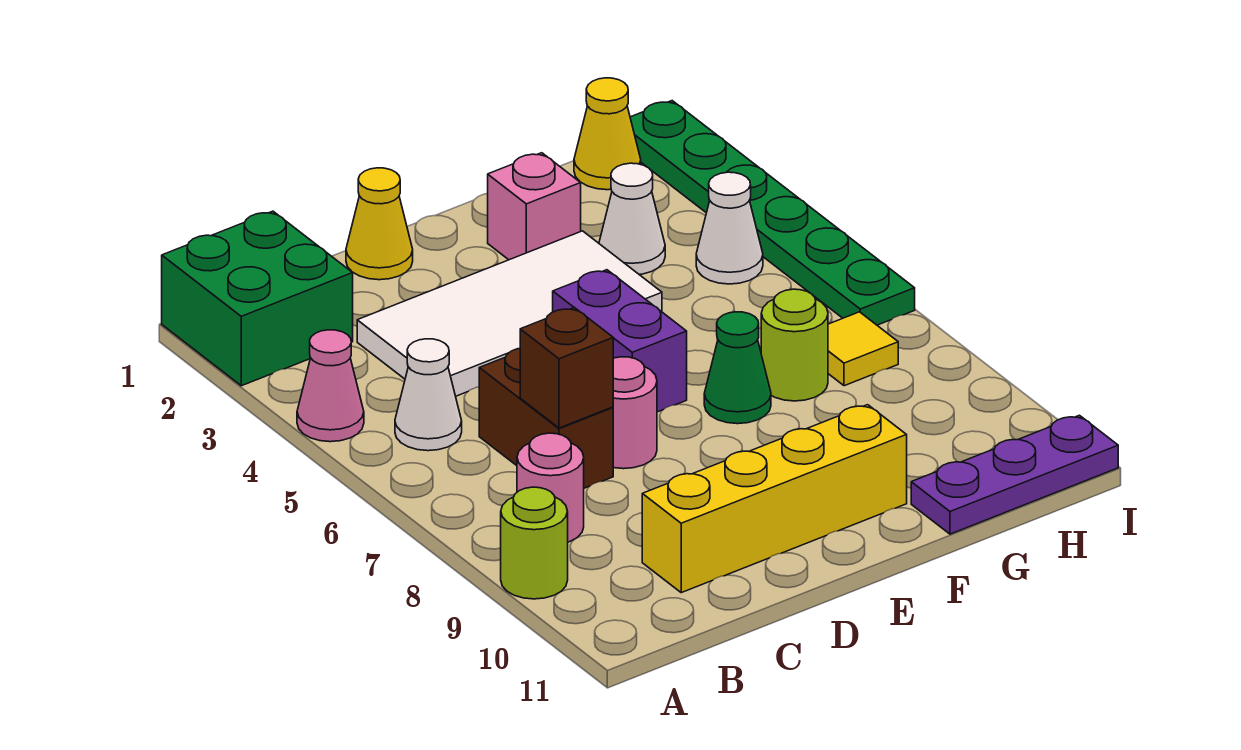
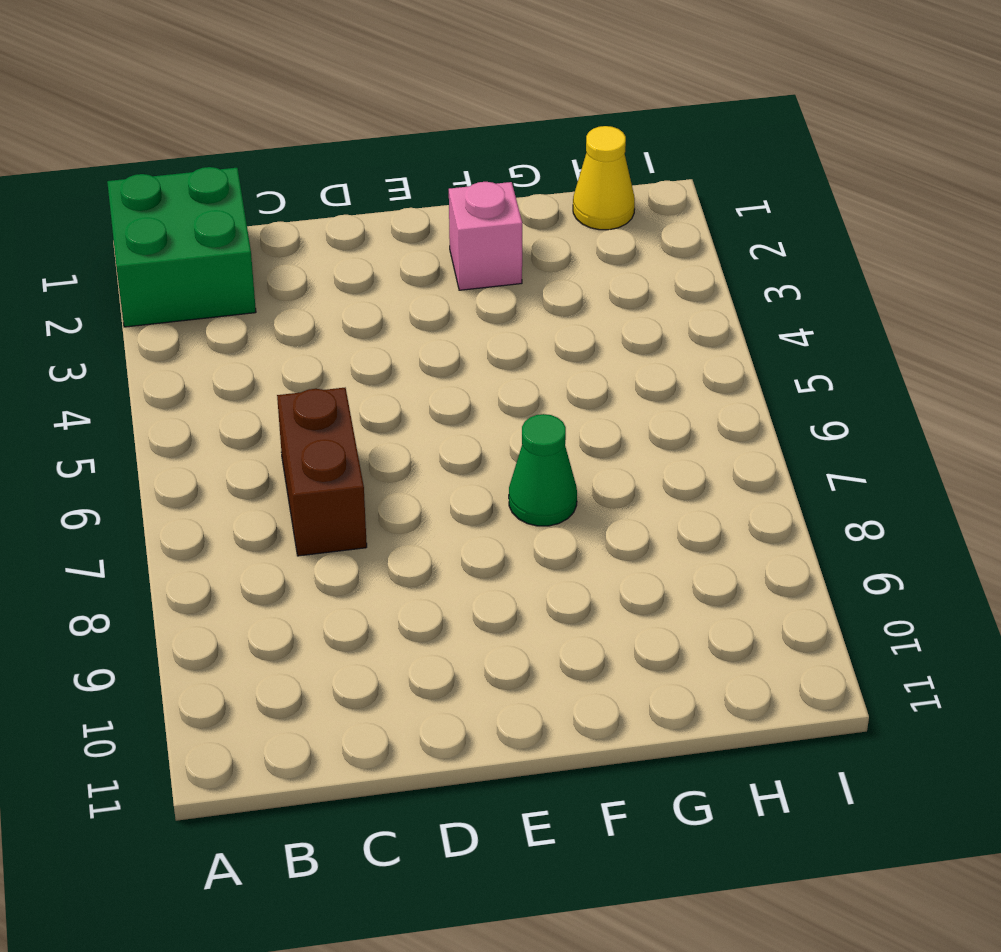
none -> pink cone A4 level 1
none -> lime round brick A9 level 1
none -> white cone B5 level 1

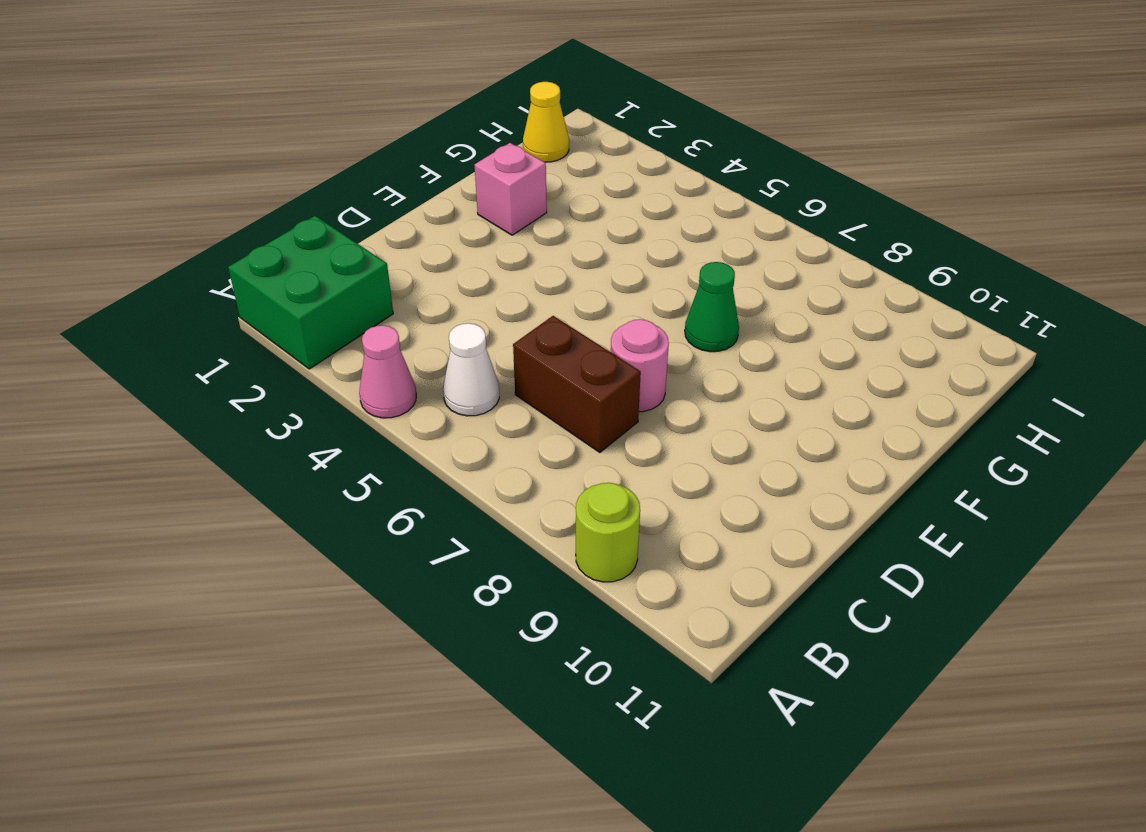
none -> pink round brick B8 level 1
none -> white tile C3:F4 level 1
none -> yellow brick C10:F10 level 1

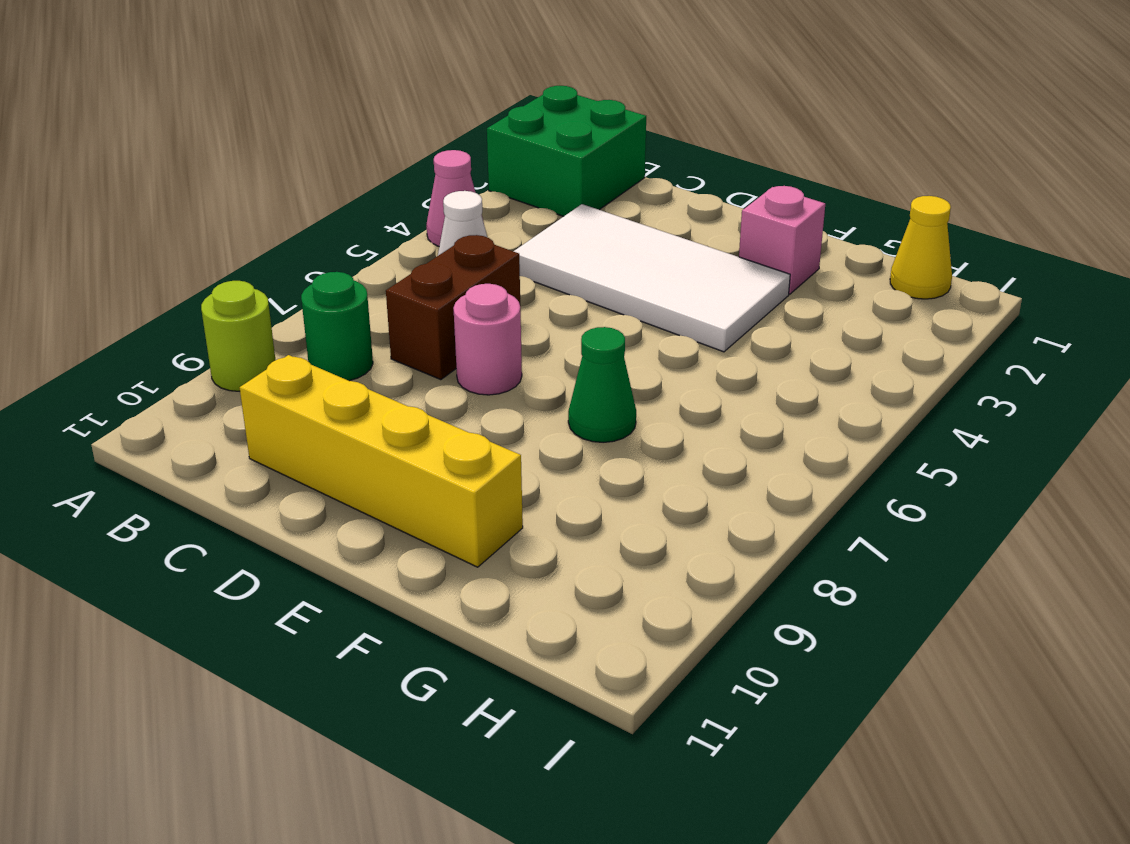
green round brick B8 level 1 -> pink round brick B8 level 1
none -> yellow cone D1 level 1
none -> purple brick E5:E6 level 1
none -> white cone G3 level 1

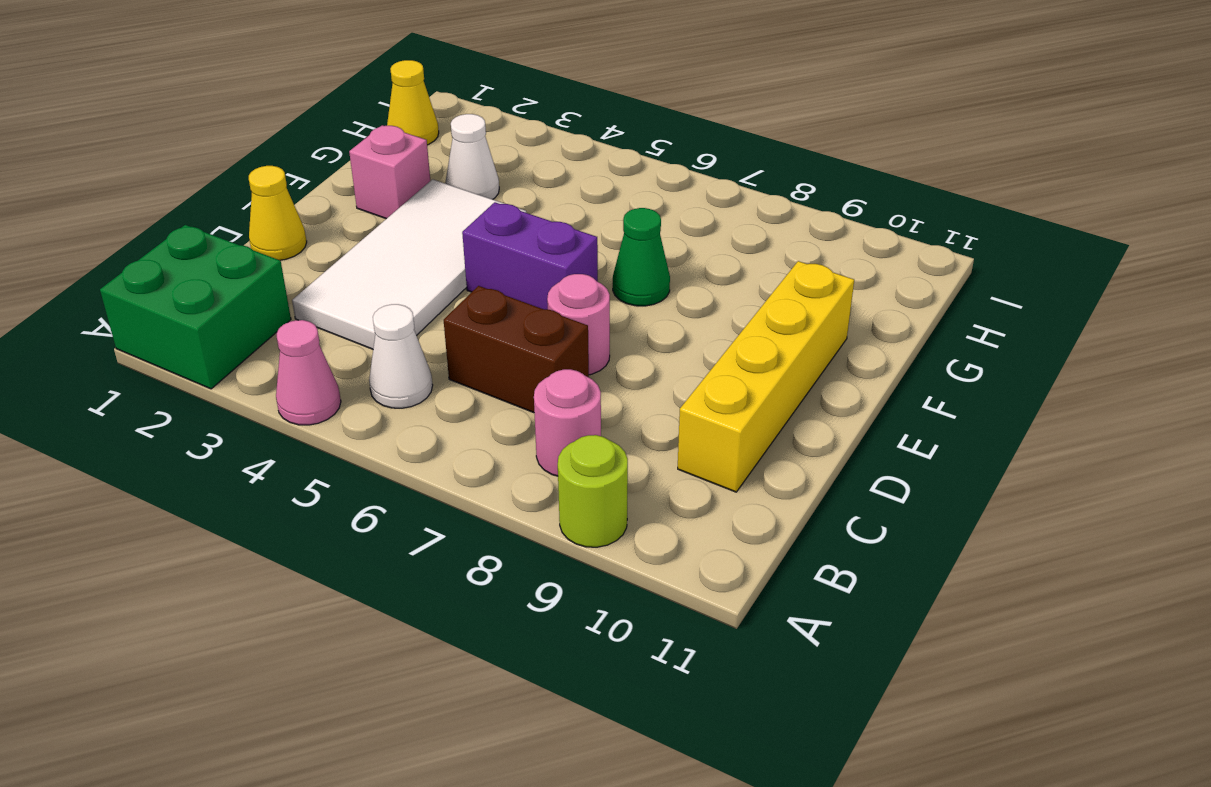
none -> lime round brick G7 level 1
none -> purple plate G11:I11 level 1
none -> white cone H4 level 1

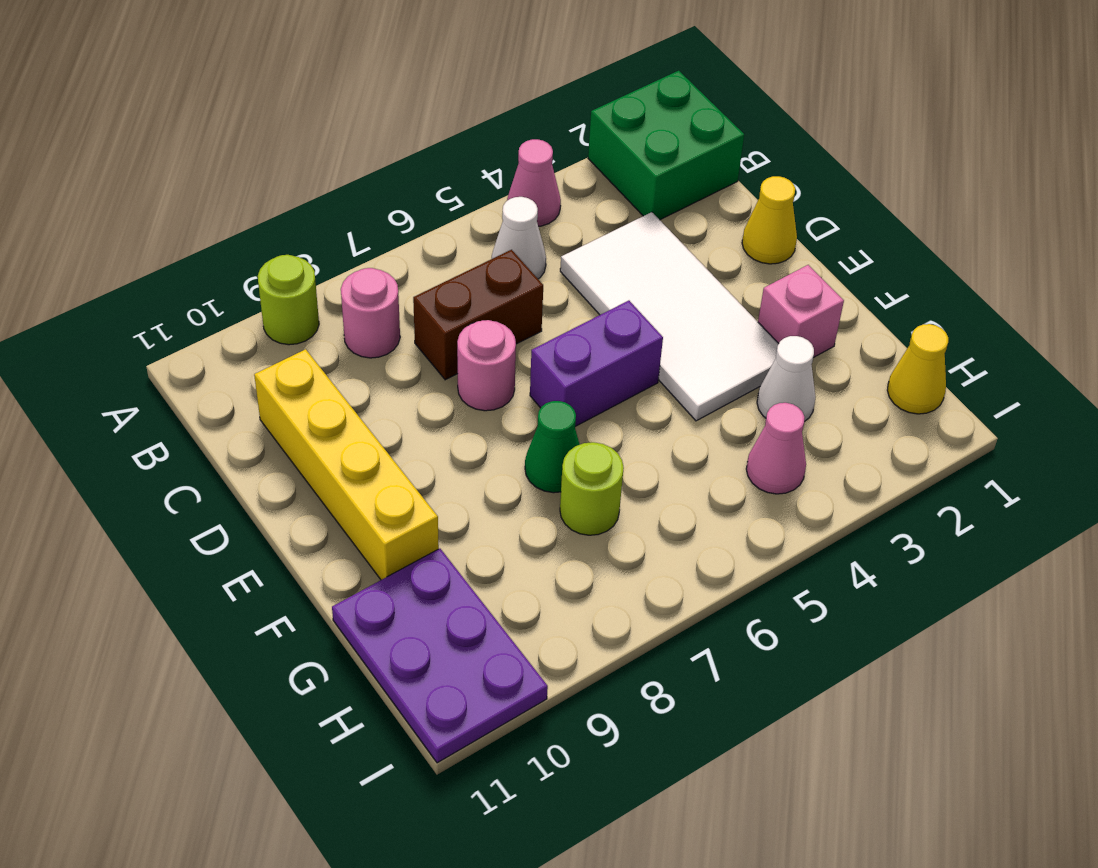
purple plate G10:I11 level 1 -> purple plate G11:I11 level 1
pink cone H4 level 1 -> white cone H4 level 1
none -> yellow tile H7 level 1
none -> green plate I1:I6 level 1
none -> brown brick C7 level 2

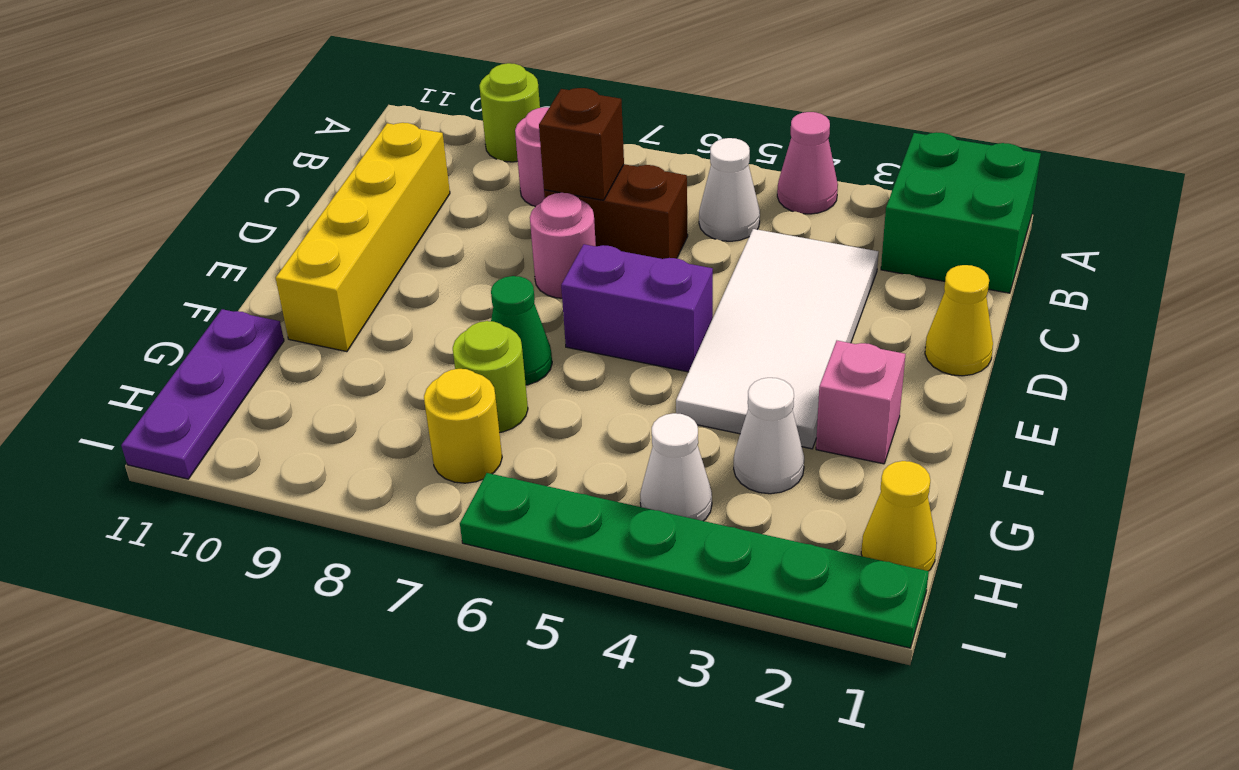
yellow round brick H7 level 1 -> yellow tile H7 level 1

